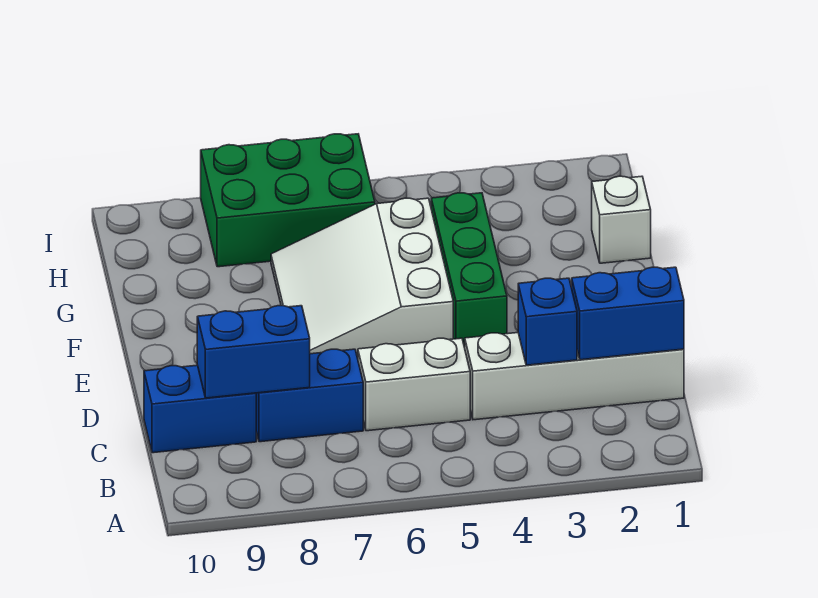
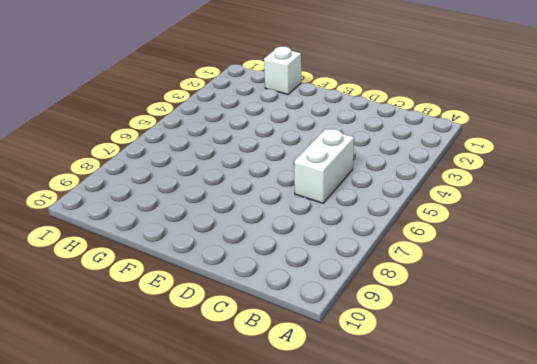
none -> white brick C1:C4 level 1
none -> blue brick C7:C8 level 1

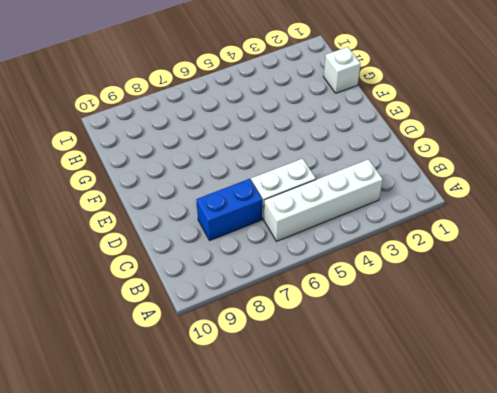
white brick B3:B6 level 1 -> white brick C1:C4 level 1
none -> blue brick C9:C10 level 1
none -> green brick E4:G4 level 1

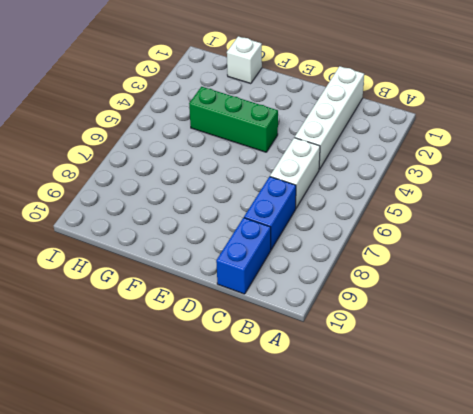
none -> white slope E5:G7 level 1 top 5
none -> green brick H6:I8 level 1

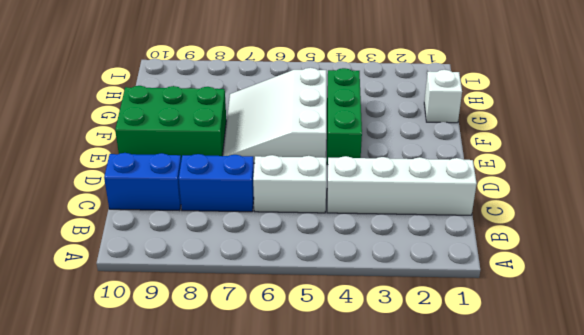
green brick E8:F10 level 1 -> green brick H6:I8 level 1
none -> blue brick C1:C2 level 2
none -> blue brick C3 level 2

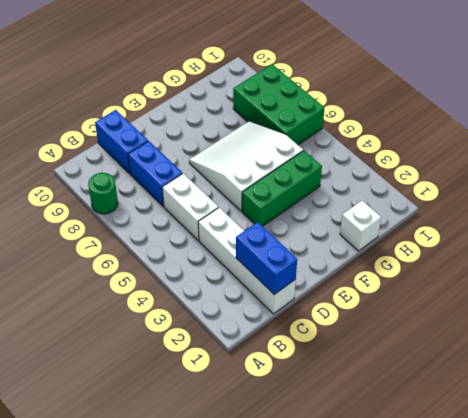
green round brick A8 level 1 -> none
none -> blue brick C3 level 2
none -> blue brick C8:C9 level 2

